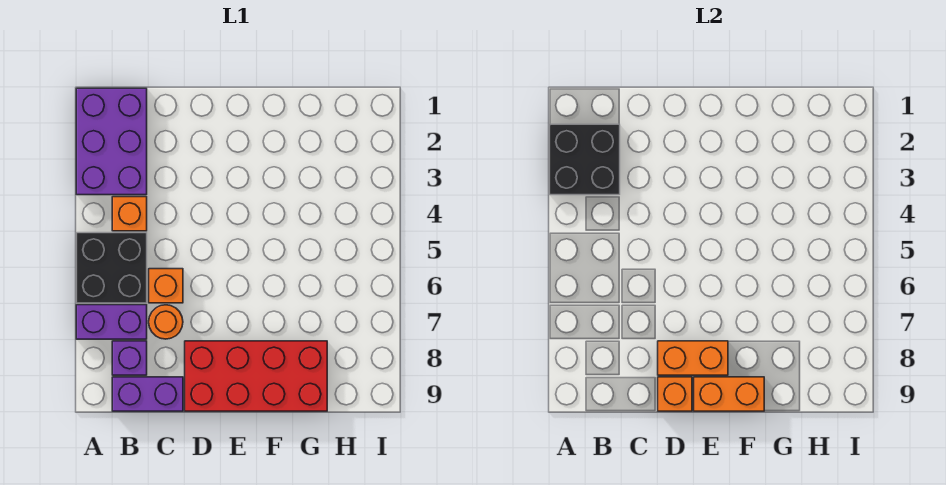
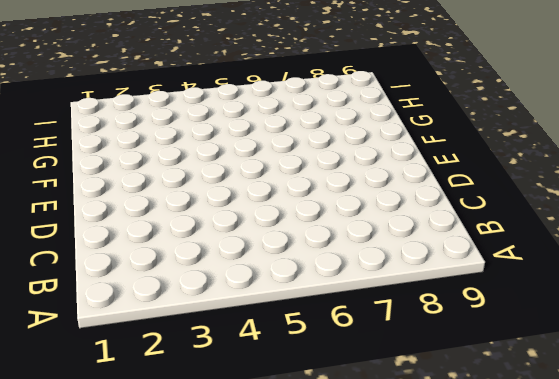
none -> purple brick A1:B3 level 1
none -> black brick A5:B6 level 1
none -> purple brick A7:B7 level 1

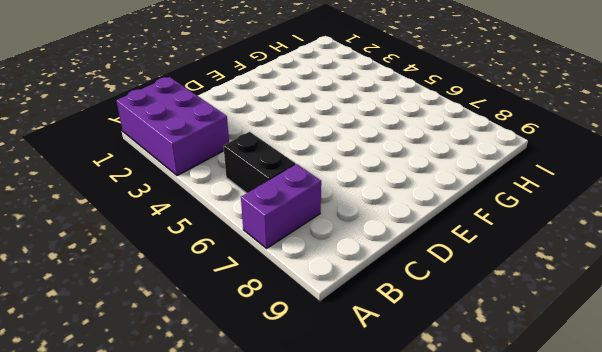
black brick B5:B6 level 1 -> black brick A5:B6 level 1
none -> orange brick B4 level 1
none -> purple brick B8 level 1
none -> purple brick B9:C9 level 1

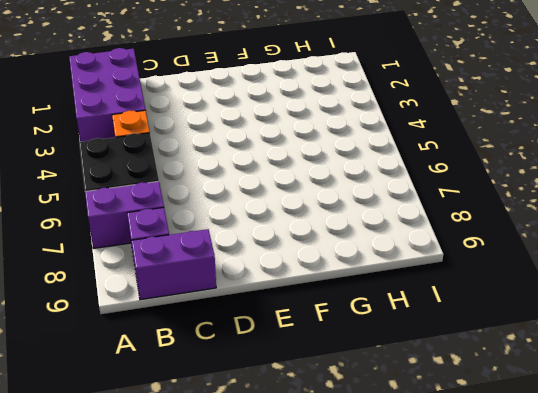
none -> orange brick C6 level 1
none -> orange round brick C7 level 1
none -> red brick D8:G9 level 1

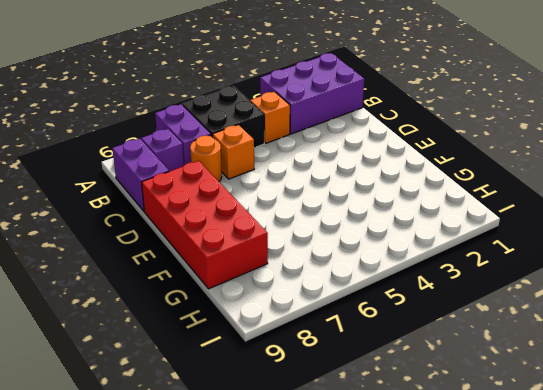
none -> black brick A2:B3 level 2
none -> orange brick D8:E8 level 2
none -> orange brick D9 level 2

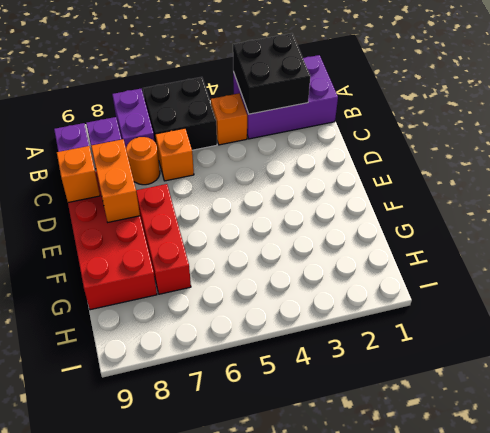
red brick E7:G7 level 1 -> none
none -> orange brick E9:F9 level 2

